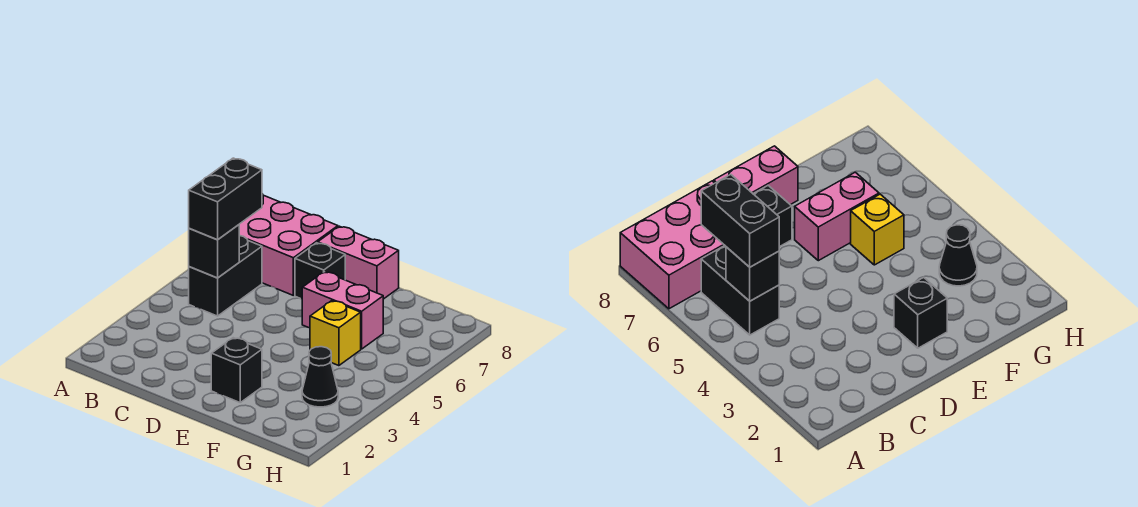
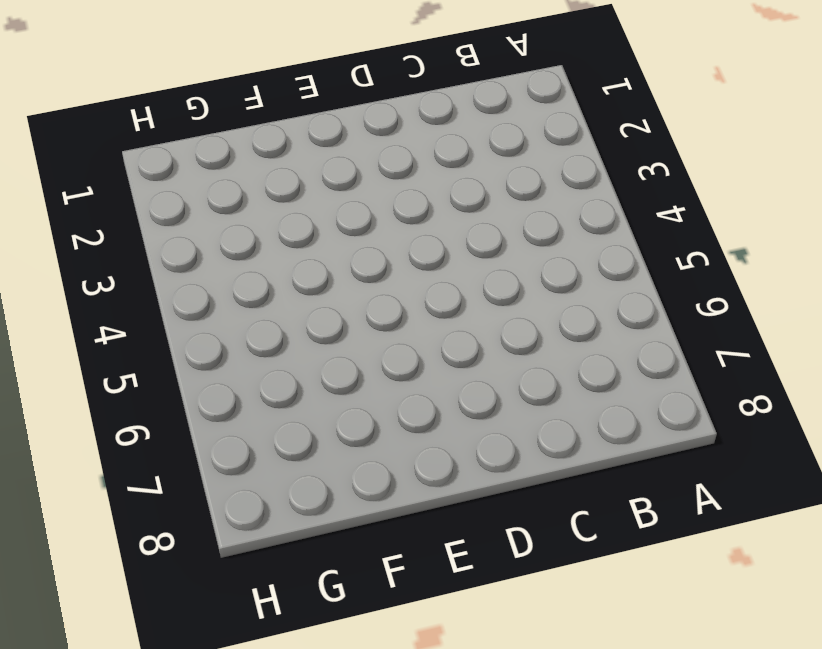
none -> pink brick A7:C8 level 1
none -> black brick B5:B6 level 1

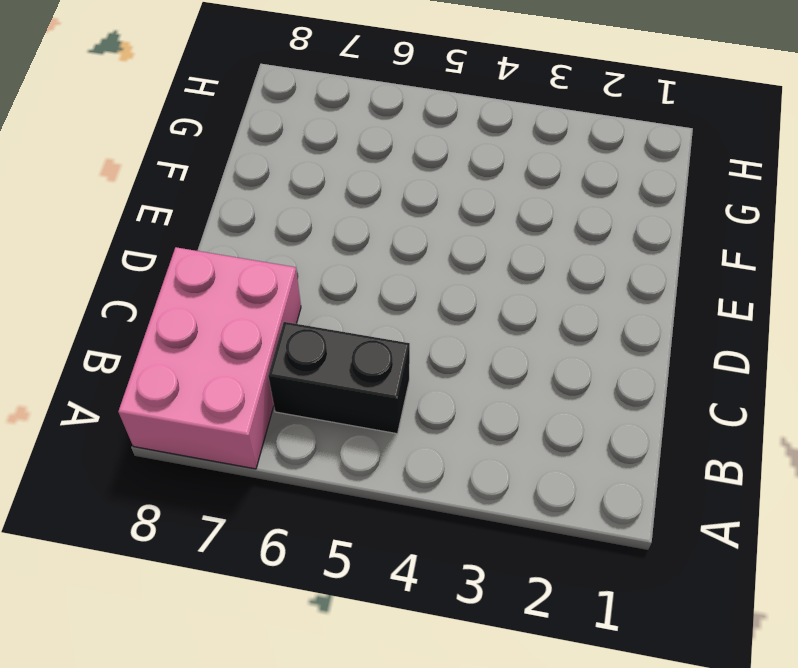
none -> black brick D7 level 1
none -> pink brick D8:E8 level 1

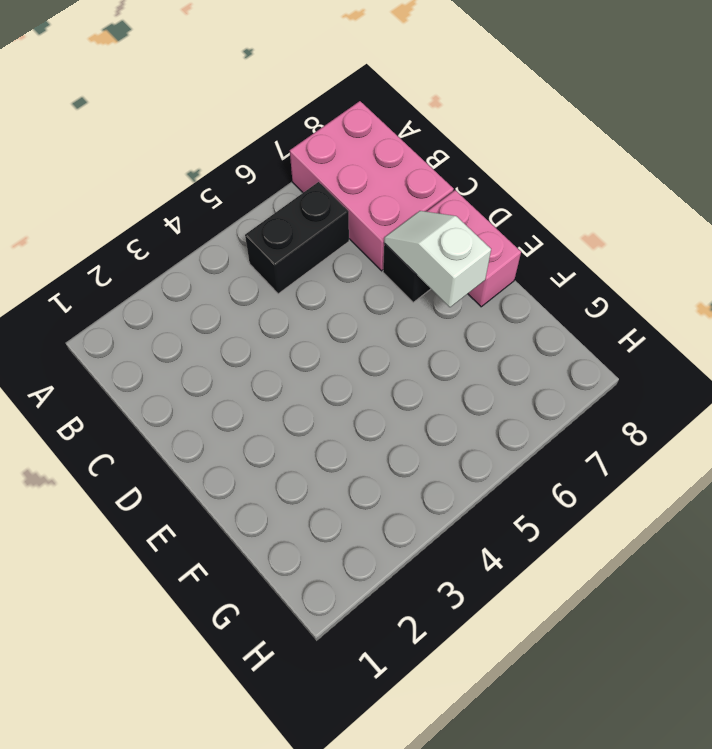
white slope D7:E7 level 2 top E -> none
none -> black brick E2 level 1
none -> pink brick E6:F6 level 1

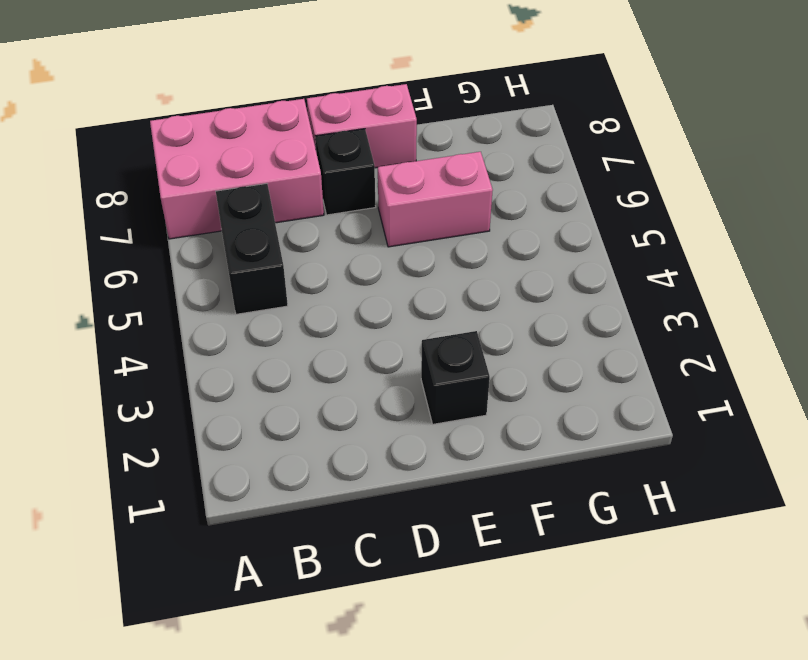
none -> yellow brick F5 level 1
none -> black cone G3 level 1

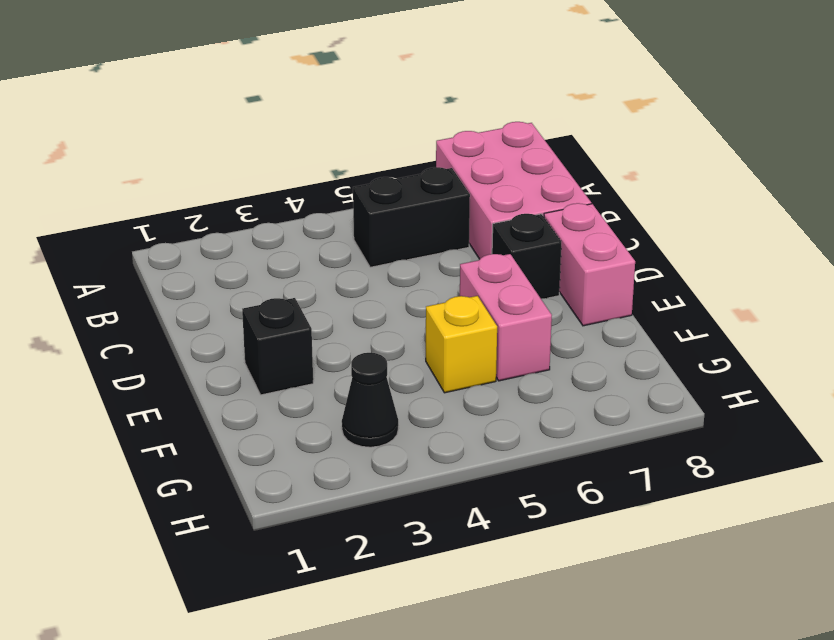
none -> black brick B5 level 2
none -> black brick B5:B6 level 3

